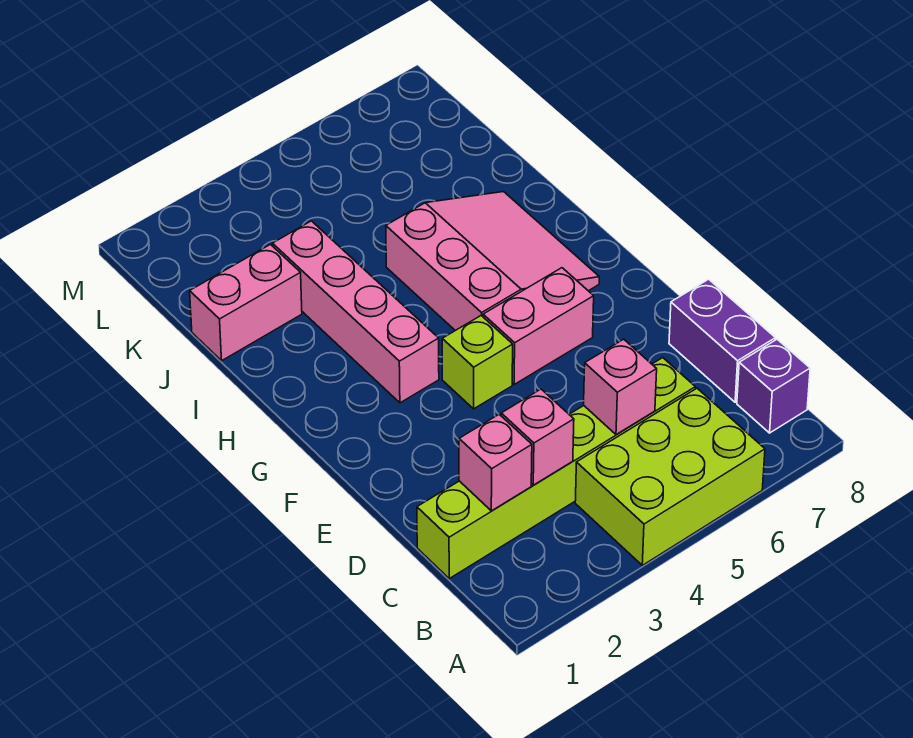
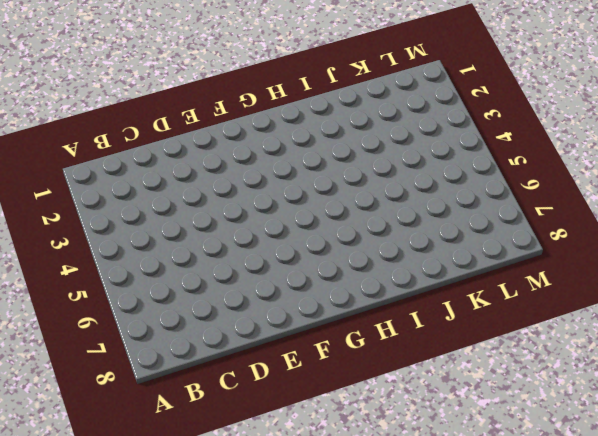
none -> lime brick A4:B6 level 1
none -> purple brick B8 level 1
none -> lime brick C1:C6 level 1

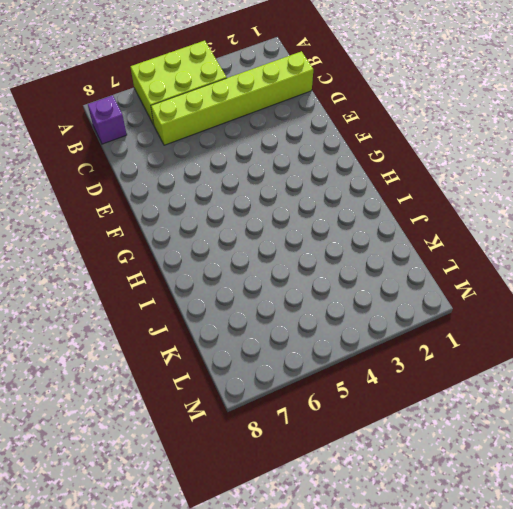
none -> purple brick C8:D8 level 1
none -> lime brick F4 level 1
none -> pink brick F5:F6 level 1

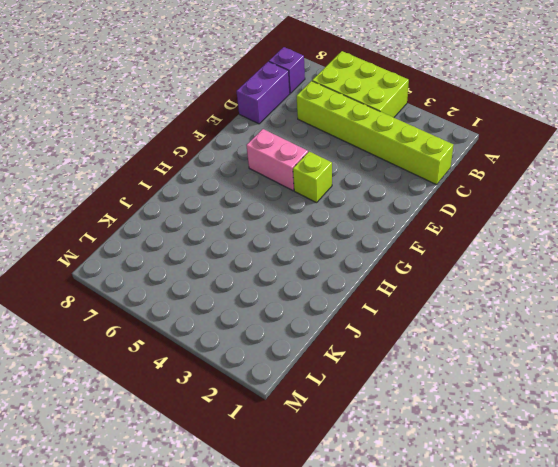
none -> pink brick G3:J3 level 1
none -> pink slope G5:I7 level 1 top 5
none -> pink brick J1:J2 level 1

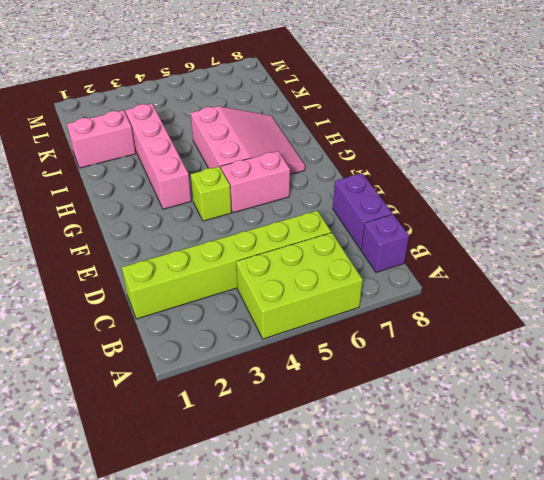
none -> pink brick C2 level 2
none -> pink brick C3 level 2
none -> pink brick C5 level 2

